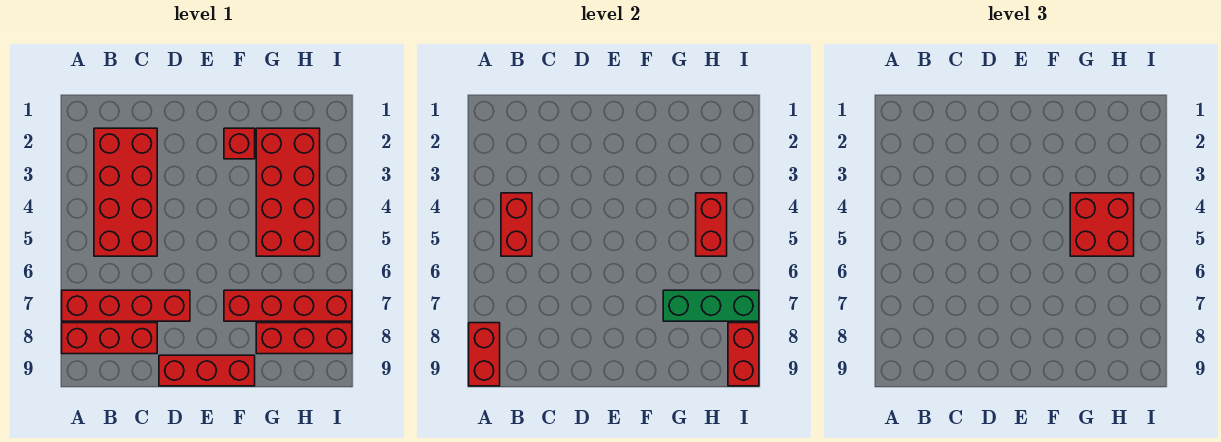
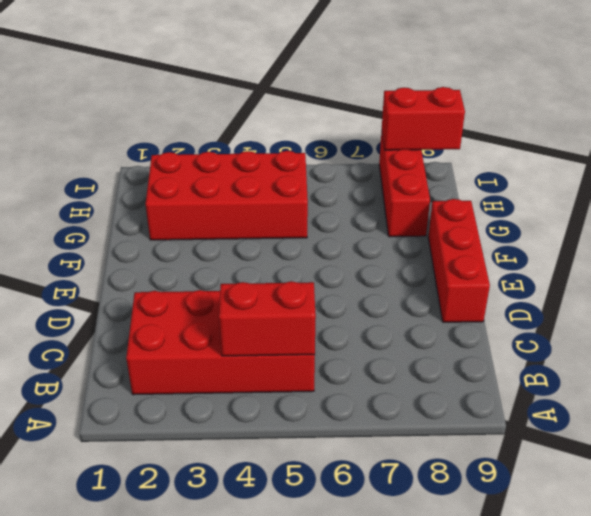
none -> red brick A7:D7 level 1
none -> red brick A8:C8 level 1
none -> red brick F2 level 1

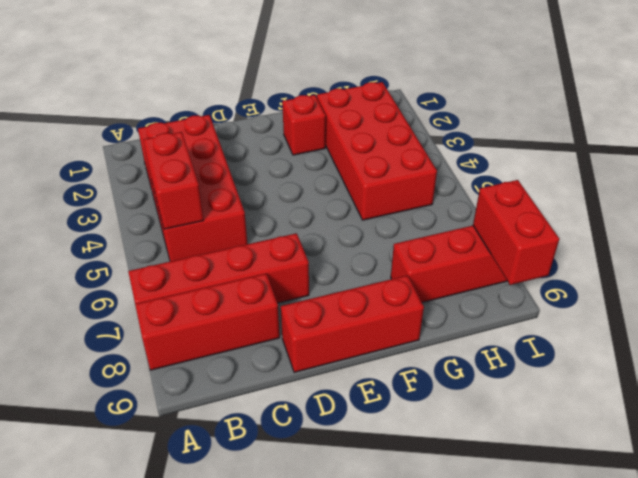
none -> red brick F7:I7 level 1
none -> red brick A8:A9 level 2
none -> green brick G7:I7 level 2

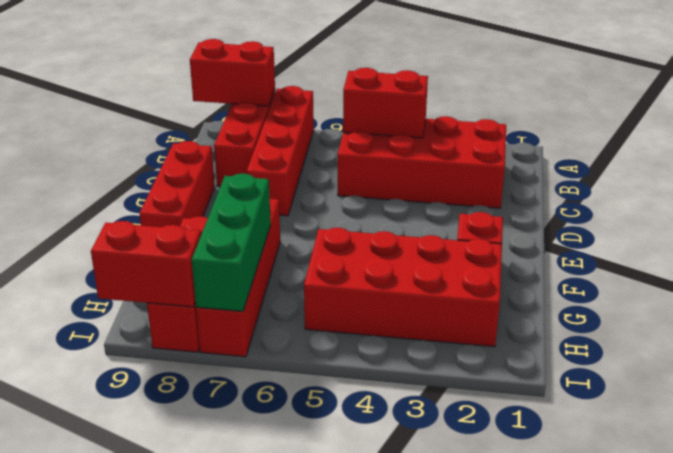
none -> red brick H4:H5 level 2
none -> red brick G4:H5 level 3

